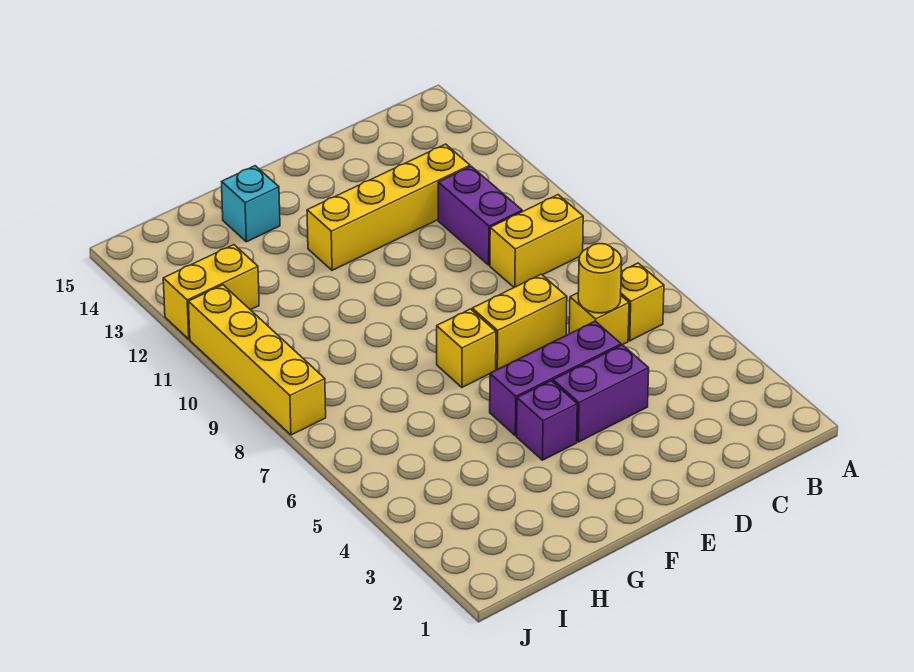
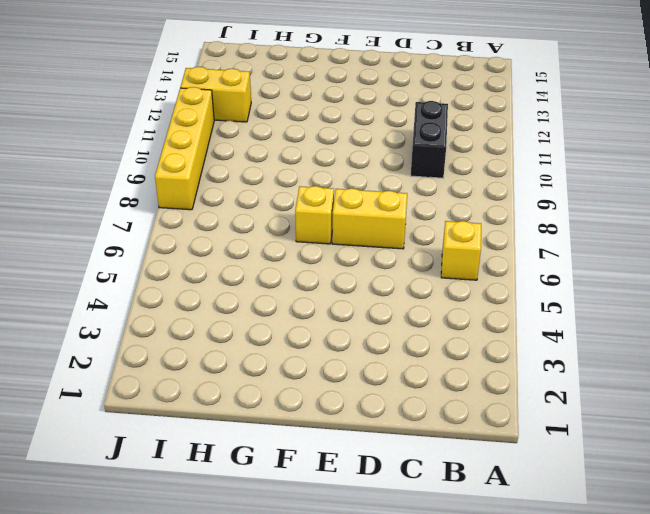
black brick C10:C11 level 1 -> purple brick C10:C11 level 1
none -> yellow brick B9:C9 level 1
none -> yellow brick C6 level 1
none -> yellow brick C12:F12 level 1

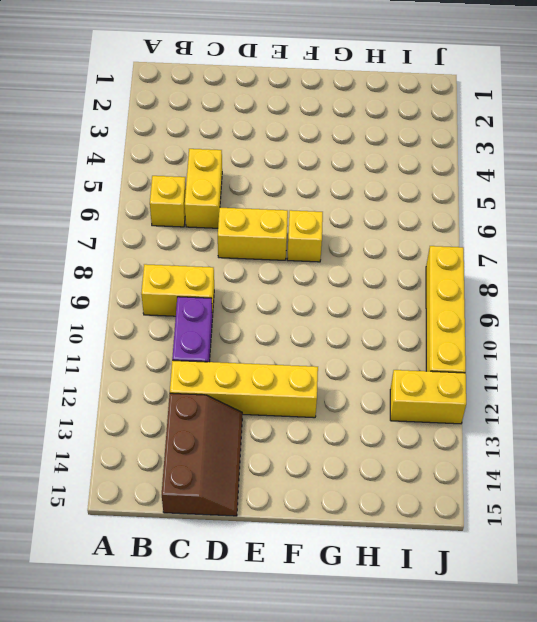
yellow brick C5:C6 level 1 -> yellow brick C6 level 1
brown slope C13:D15 level 1 top C -> none
none -> purple brick D4:E4 level 1
none -> purple brick D5:F5 level 1
none -> purple brick F4 level 1

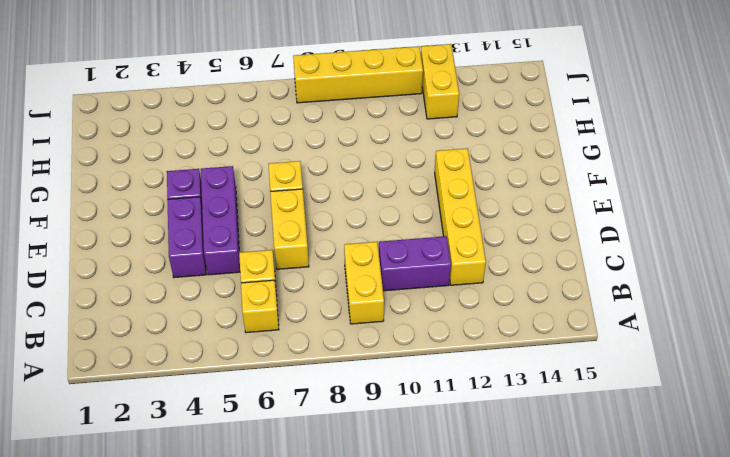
none -> cyan brick G14 level 1
none -> yellow round brick C6 level 2

